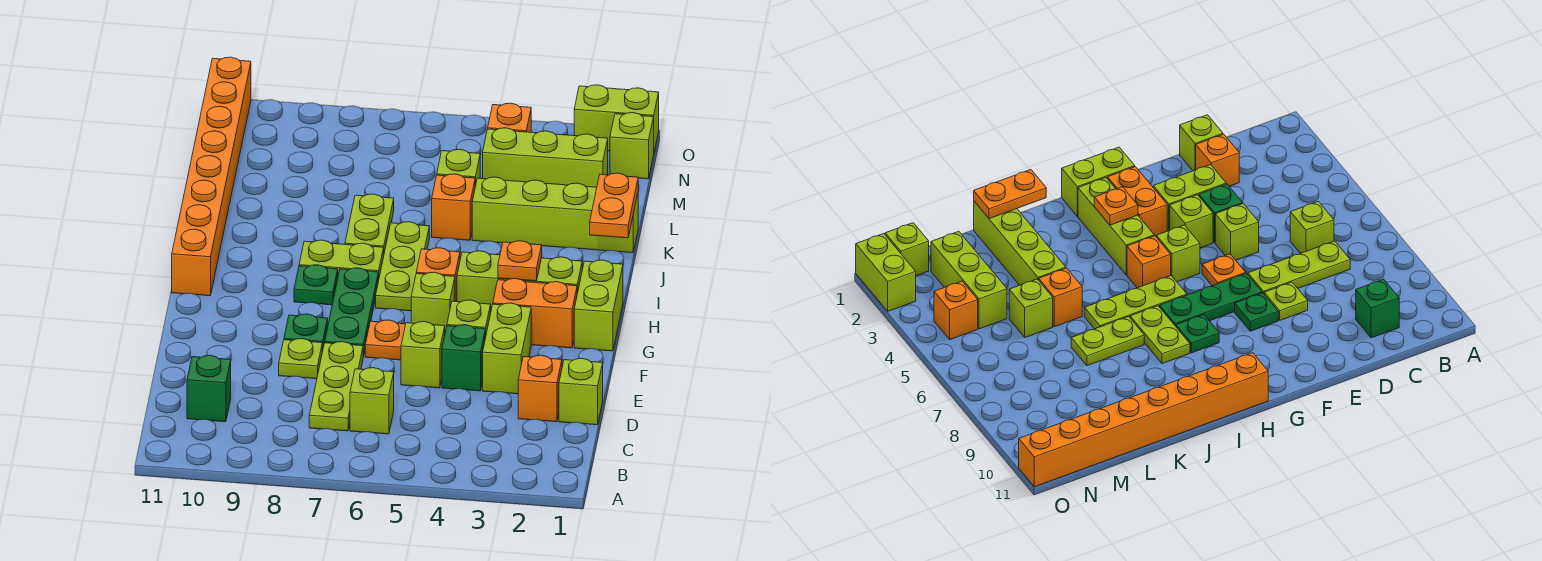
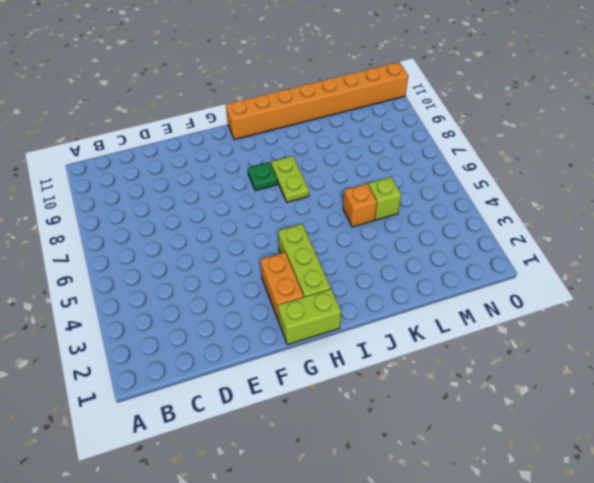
none -> lime brick C6 level 1
none -> lime plate C7:E7 level 1
none -> green brick C10 level 1
none -> lime brick D1 level 1

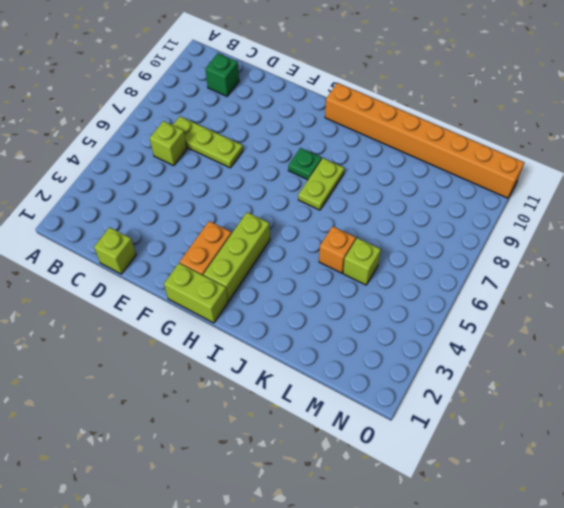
none -> orange brick D2 level 1
none -> lime brick E3:F3 level 1
none -> green brick E4 level 1
none -> lime brick E5 level 1

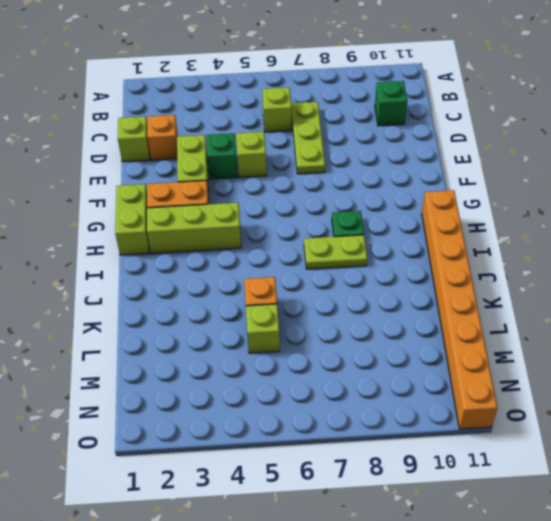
none -> lime plate E8 level 1
none -> lime brick F4 level 1
none -> orange plate F6 level 1
none -> green plate F7:H7 level 1

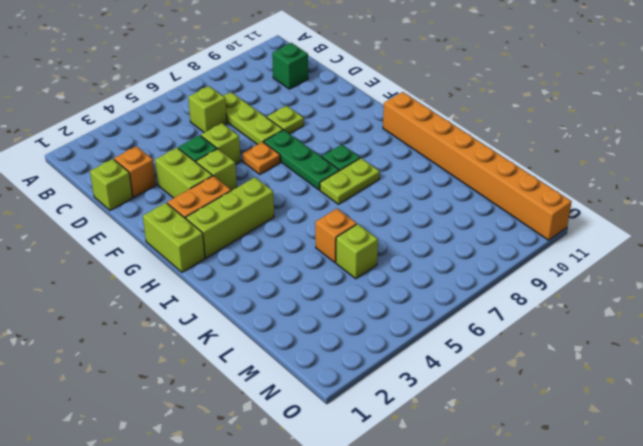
none -> green plate F8 level 1
none -> lime brick G5 level 1
none -> orange brick H5 level 1
none -> lime plate H6:J6 level 1

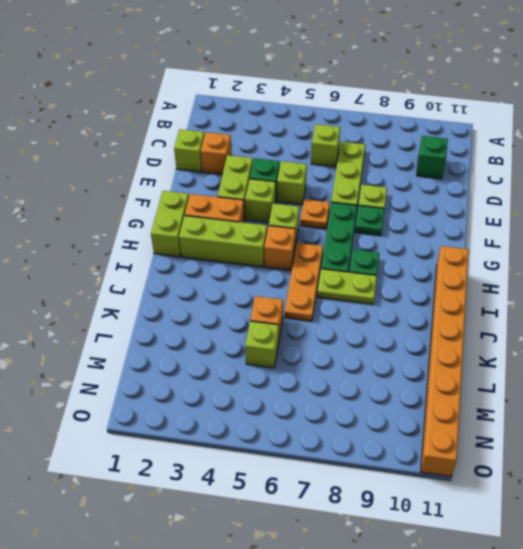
orange plate H6:J6 level 1 -> lime plate H6:J6 level 1
none -> lime plate J7:K7 level 1
none -> lime brick K1:K4 level 1
none -> lime brick M2:M4 level 1
none -> lime brick N1 level 1

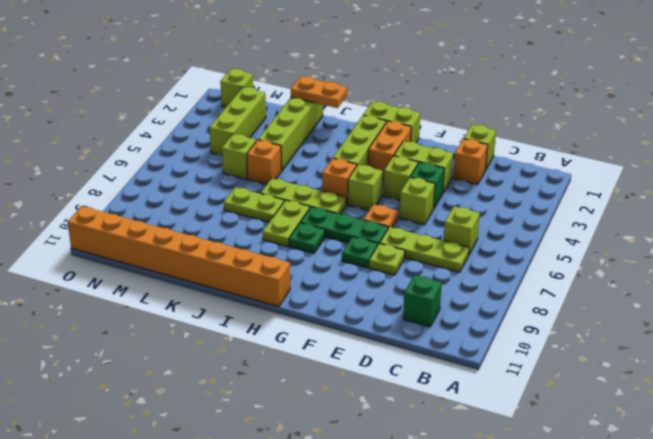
none -> orange brick N4 level 1
none -> lime brick O1:O2 level 1
none -> orange plate H3 level 2

